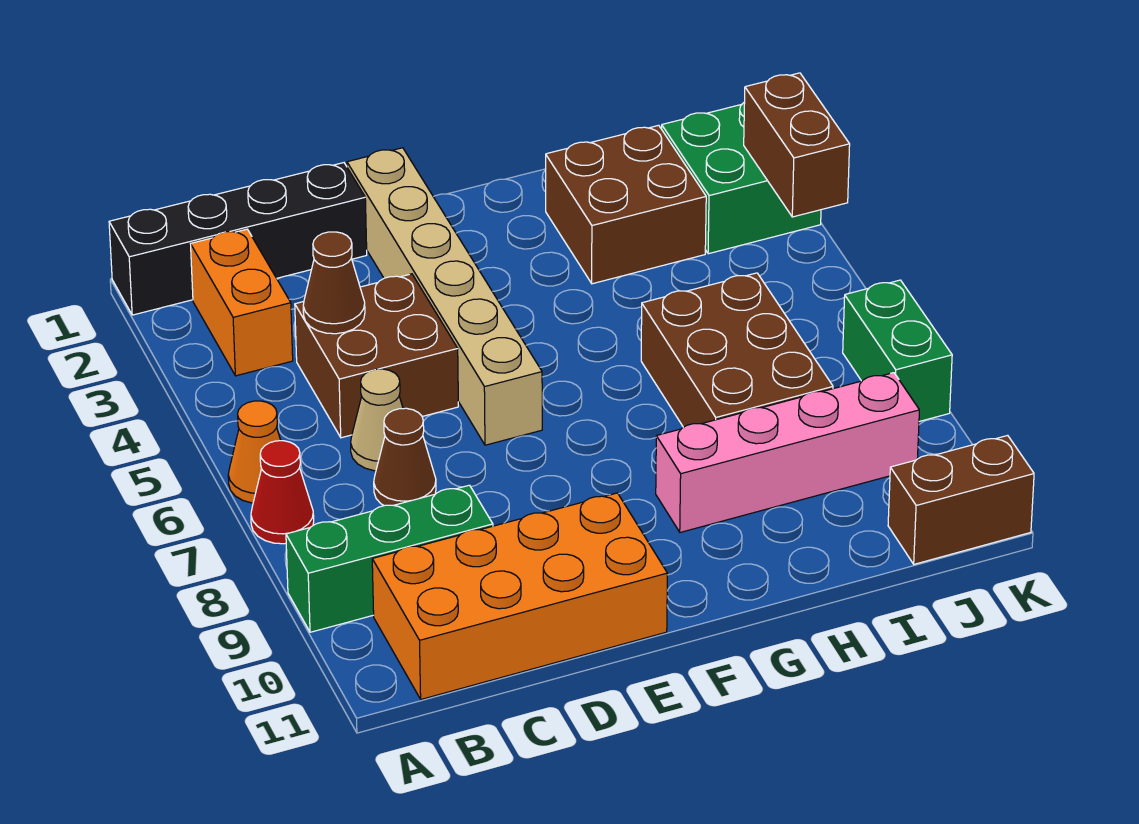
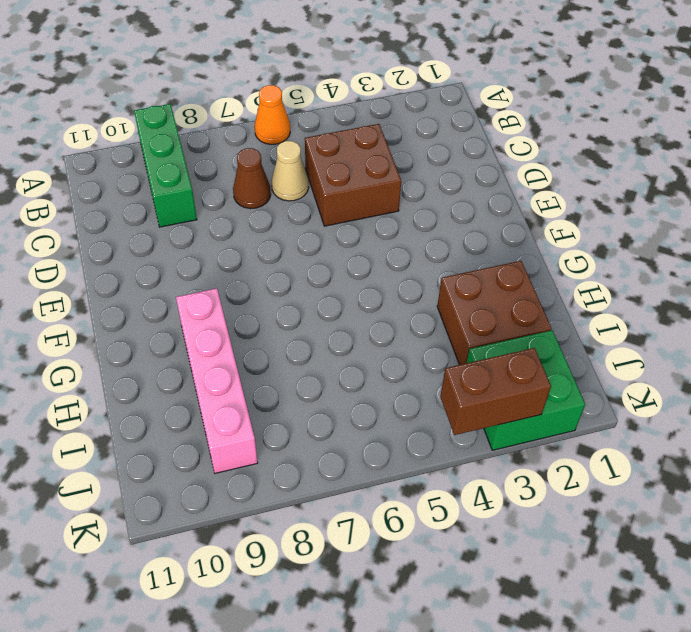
none -> black brick A1:D1 level 1
none -> red cone A7 level 1
none -> orange brick B2:B3 level 1

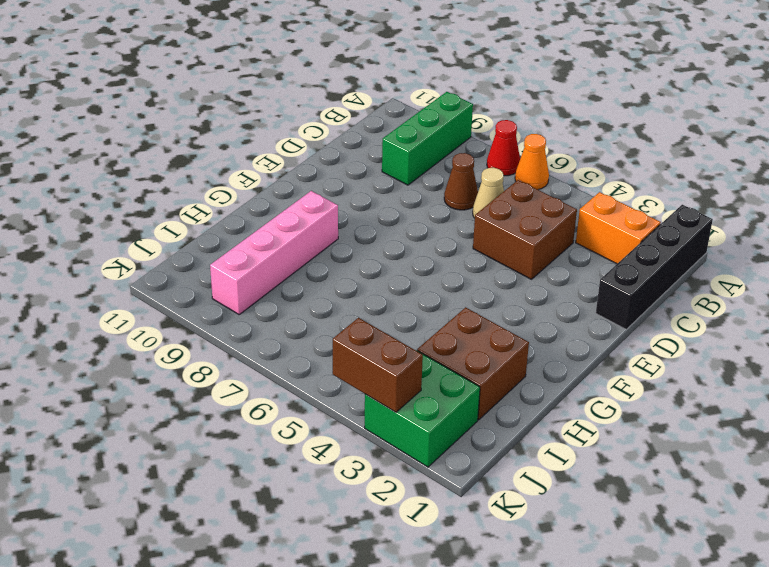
none -> orange brick B10:E11 level 1
none -> tan brick E1:E6 level 1
none -> brown brick H6:I8 level 1

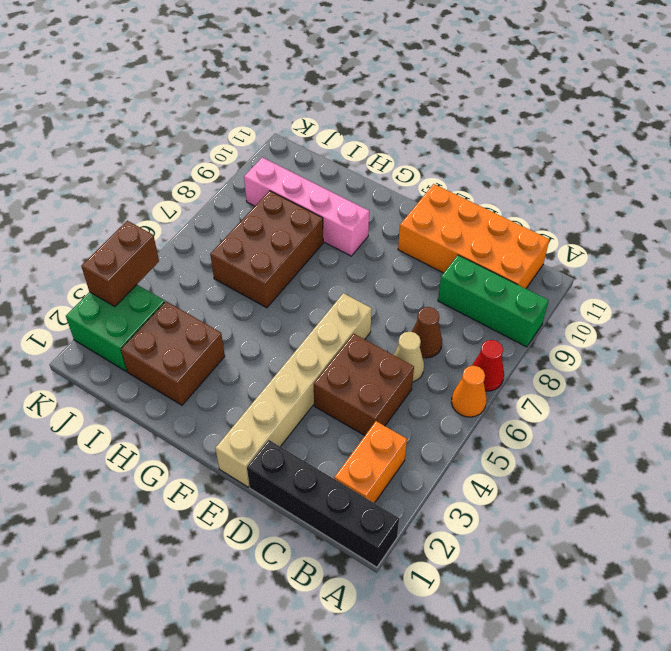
none -> brown brick J11:K11 level 1
none -> green brick K7:K8 level 1
none -> brown cone C4 level 2

